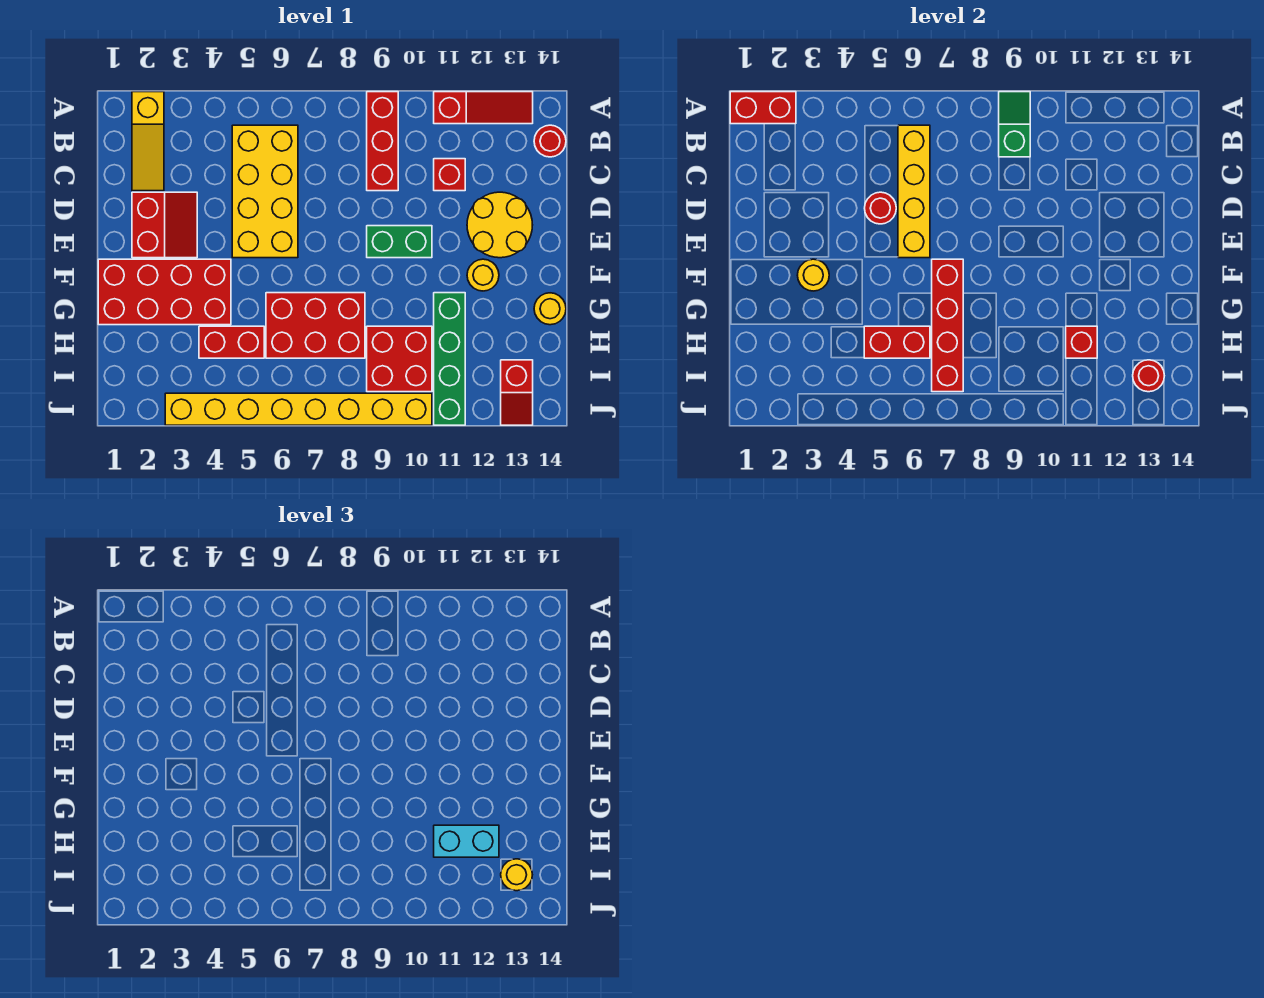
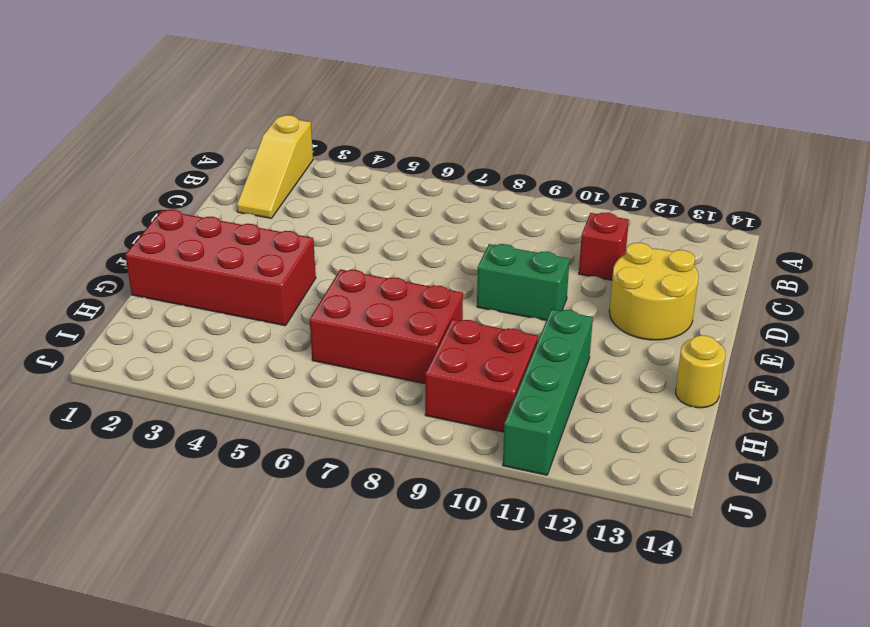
none -> red brick A9:C9 level 1
none -> red slope A11:A13 level 1 top 11
none -> yellow brick B5:E6 level 1

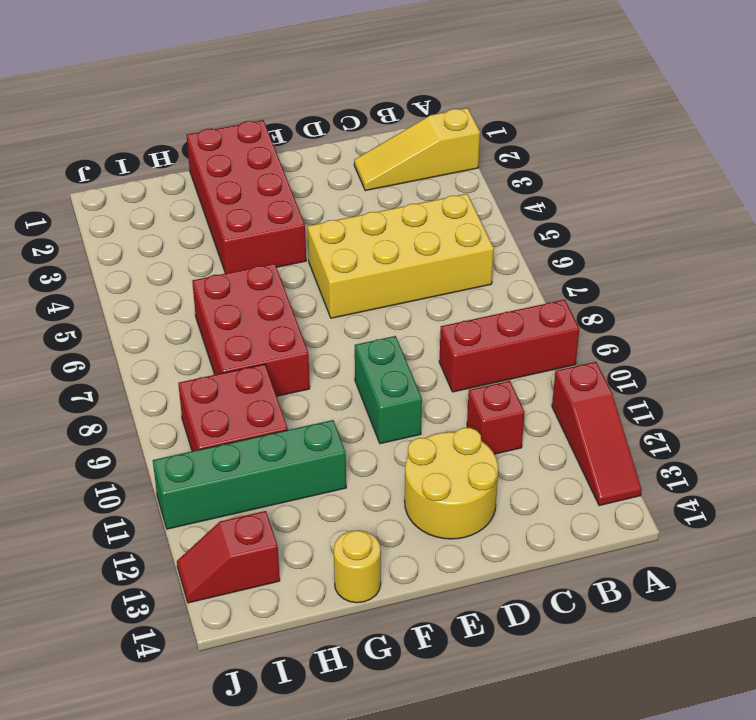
none -> red round brick B14 level 1
none -> red slope D2:E3 level 1 top 2
none -> yellow round brick F12 level 1

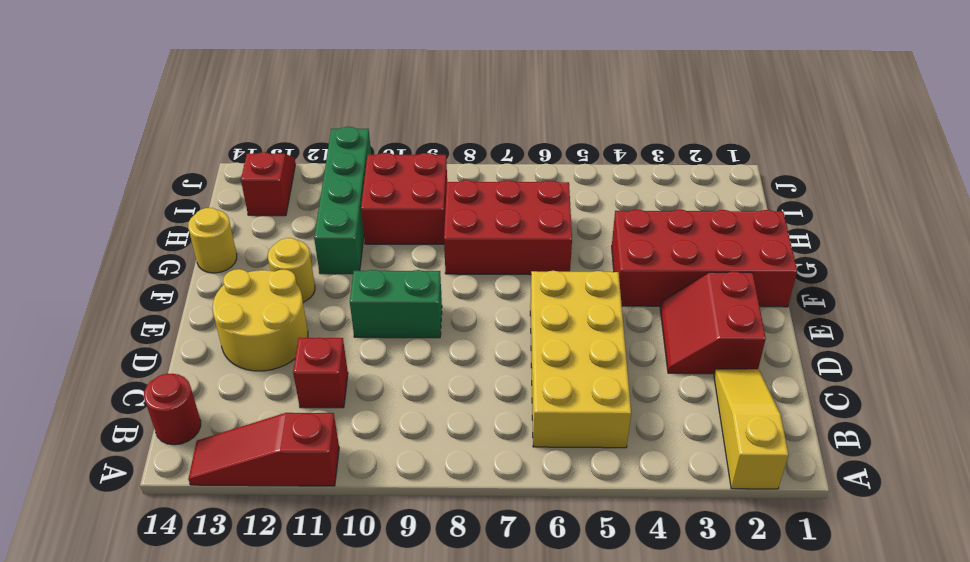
none -> red brick A9:C9 level 1
none -> red brick H4:H5 level 1
none -> yellow brick J3:J10 level 1

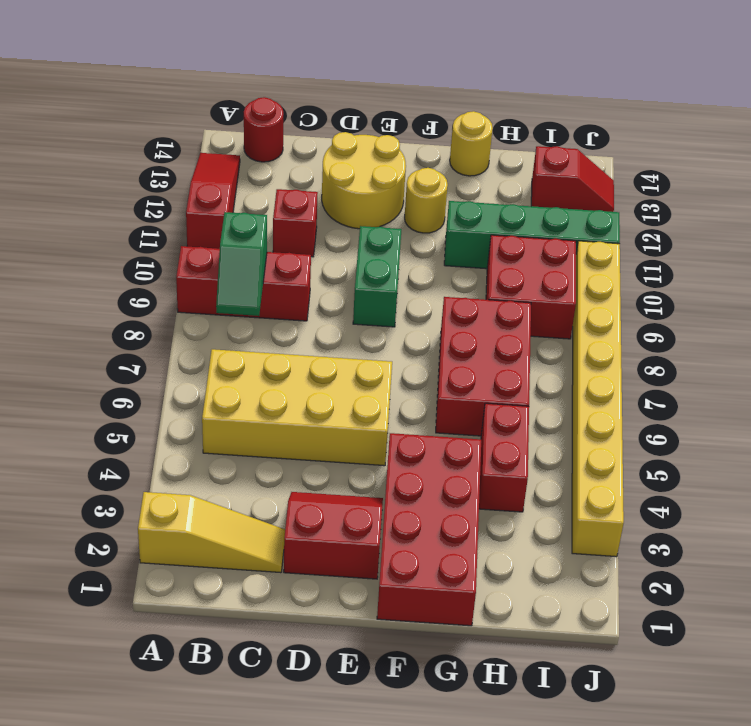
green slope B8:B9 level 2 top 9 -> green slope A9:B9 level 2 top B
none -> red brick A1:A2 level 2
none -> yellow brick B6:E6 level 2
none -> red round brick D5 level 2

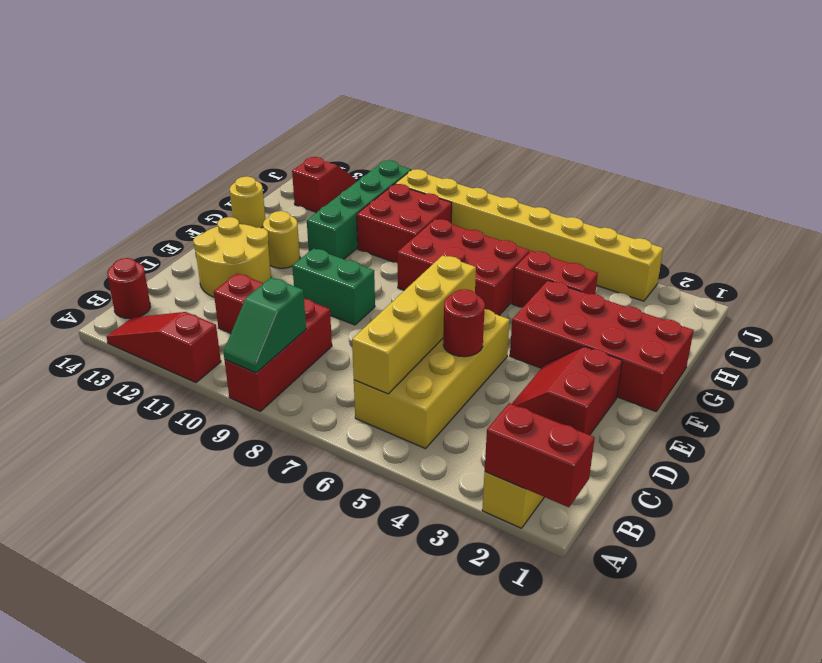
none -> yellow round brick F3 level 2
none -> red brick F7:I7 level 2
none -> red brick H5:H6 level 2

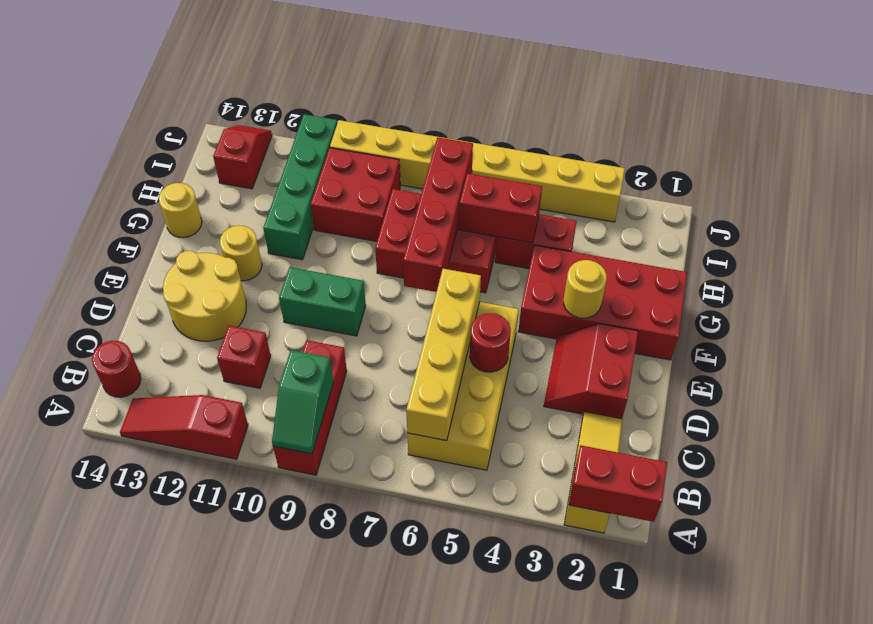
none -> red brick H11 level 2
none -> red round brick I13 level 2
none -> cyan brick H11:H12 level 3

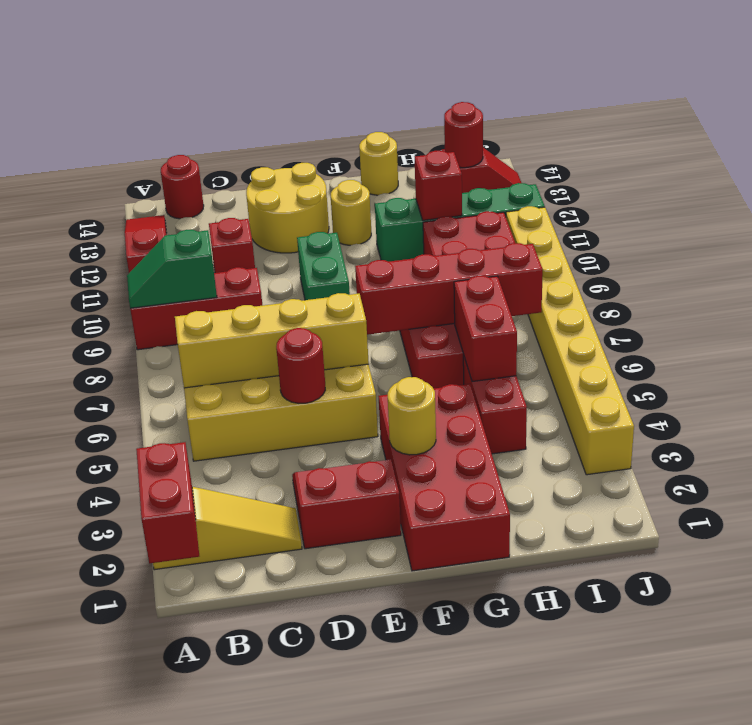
none -> cyan brick H11:H12 level 3
none -> yellow round brick I13 level 3

